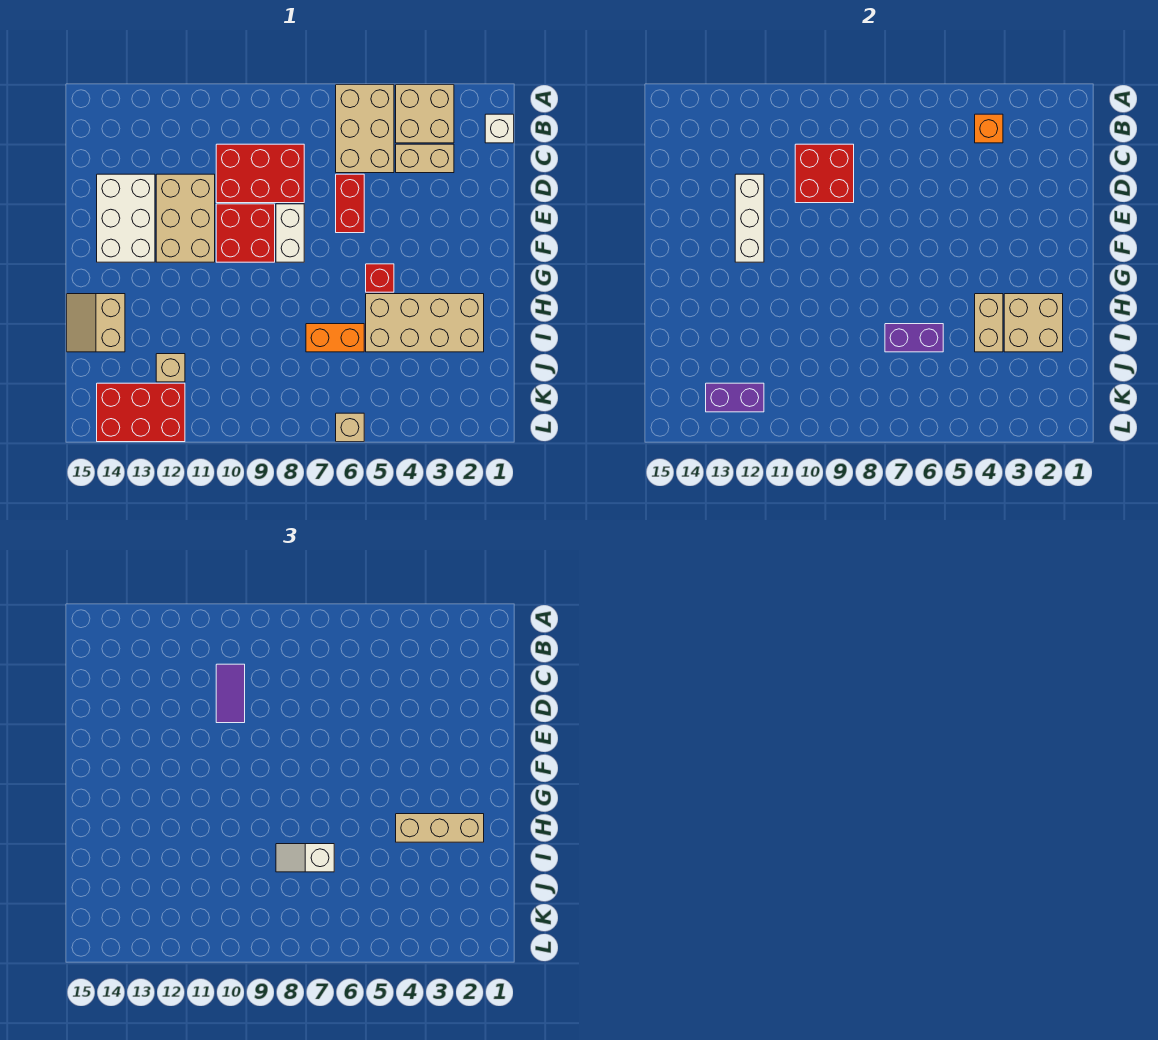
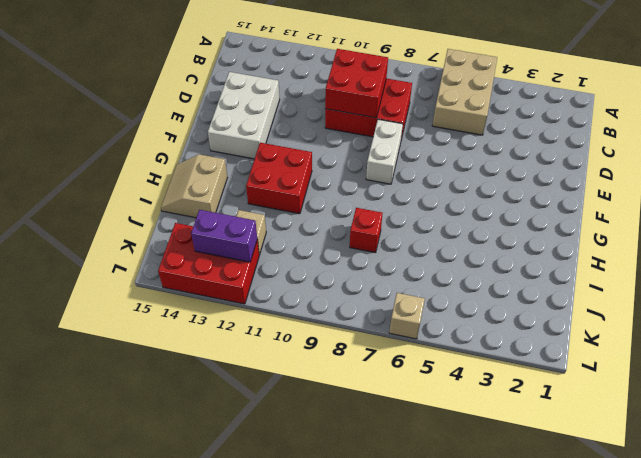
red brick G11:H12 level 1 -> red brick E9:F10 level 1
red brick I8 level 1 -> red brick G5 level 1
none -> tan brick A3:B4 level 1
none -> white brick B1 level 1
none -> tan brick C3:C4 level 1

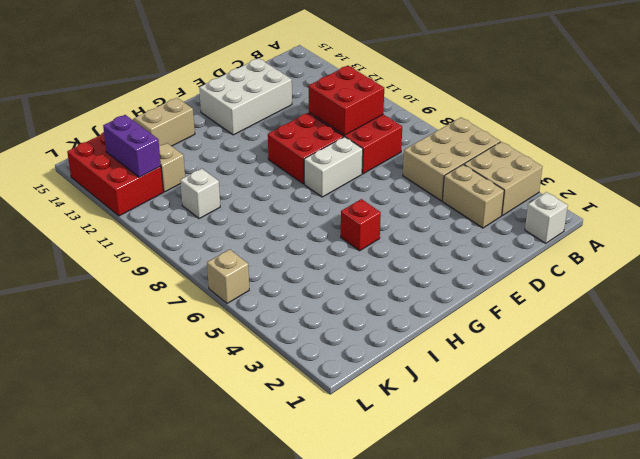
white brick J10 level 1 -> none
none -> red brick D6:E6 level 1
none -> tan brick D11:F12 level 1
none -> tan brick H2:I5 level 1

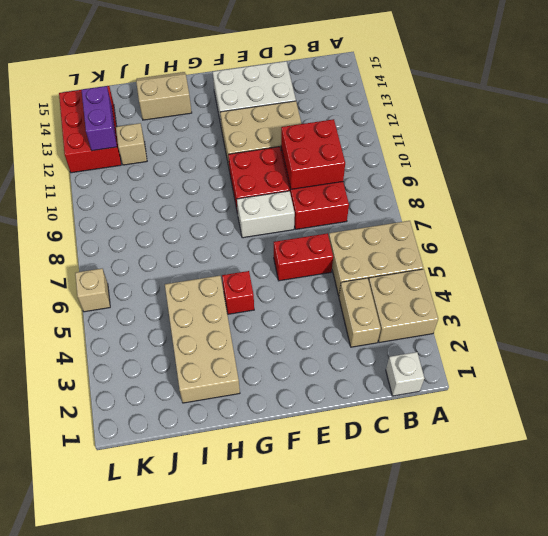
none -> orange brick I6:I7 level 1
none -> orange brick B4 level 2
none -> white brick D12:F12 level 2

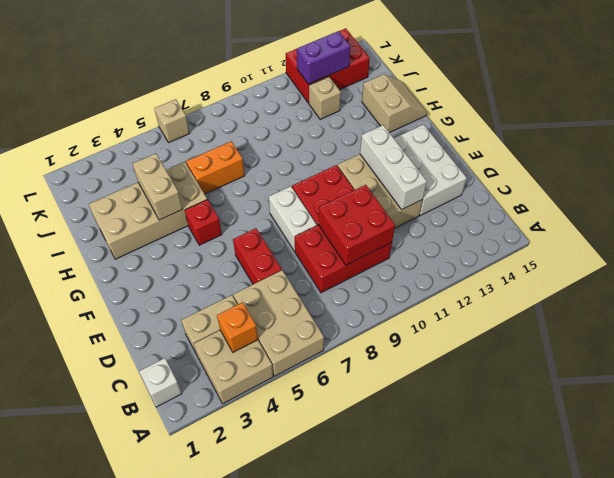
none -> tan brick H2:I3 level 2
none -> purple brick I6:I7 level 2
none -> purple tile C10:D10 level 3

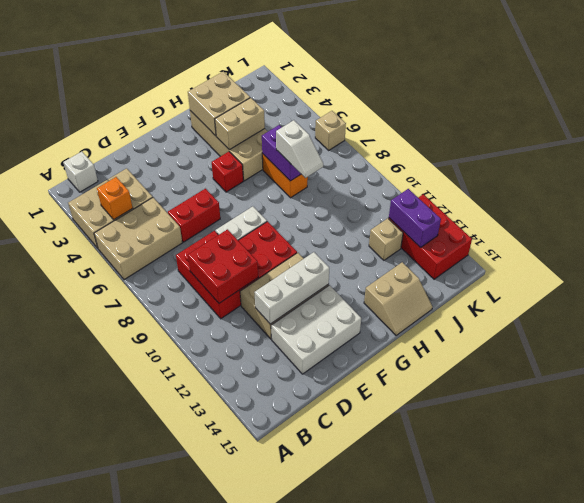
none -> purple tile C10:D10 level 3
none -> tan brick H2:H4 level 3

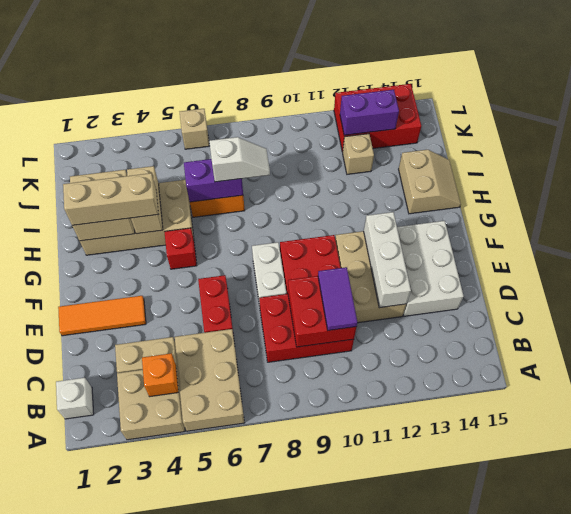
orange tile E1:E3 level 1 -> none

